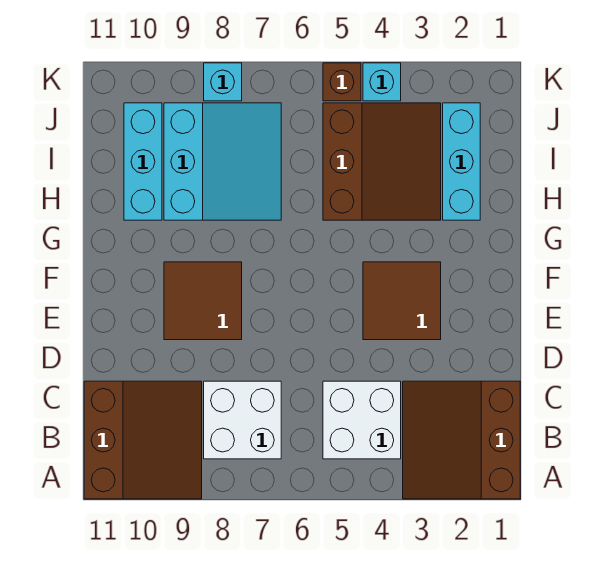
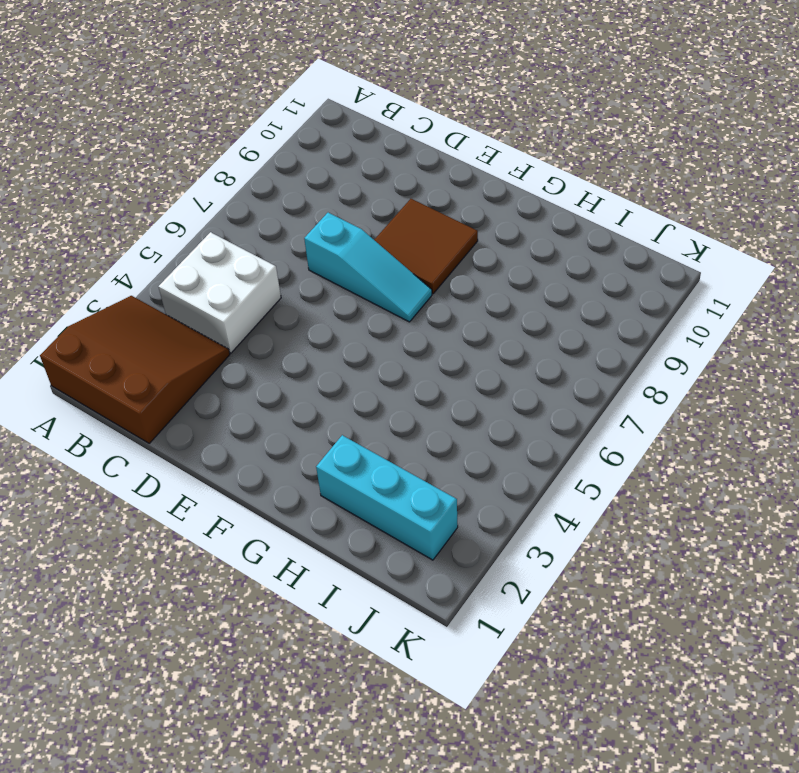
cyan slope D7:F7 level 1 top D -> none
none -> brown slope A9:C11 level 1 top 11
none -> white brick B7:C8 level 1
none -> brown tile E3:F4 level 1

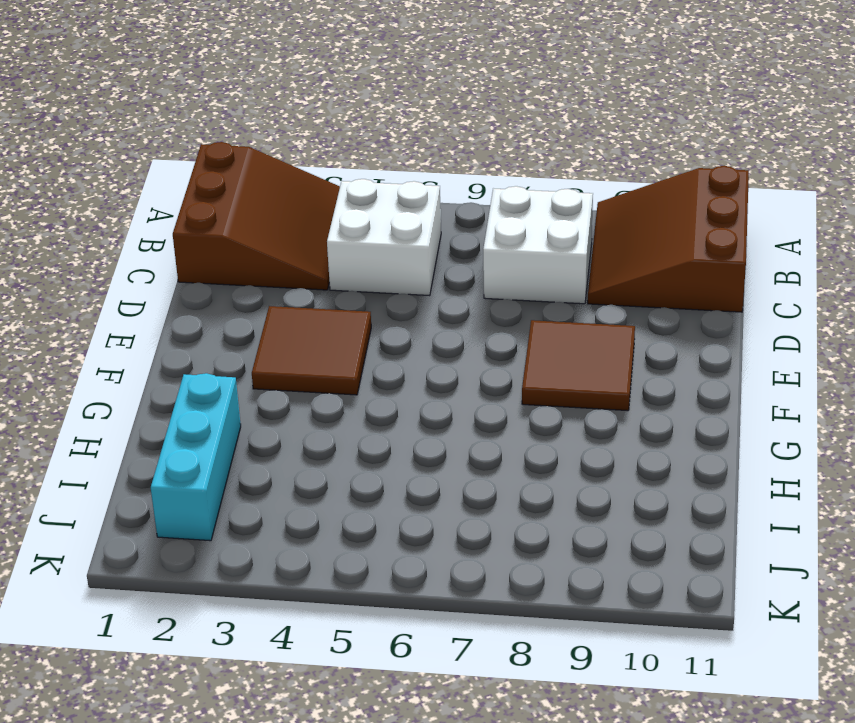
none -> brown slope H3:J5 level 1 top 5
none -> cyan slope H7:J9 level 1 top 9
none -> cyan brick H10:J10 level 1

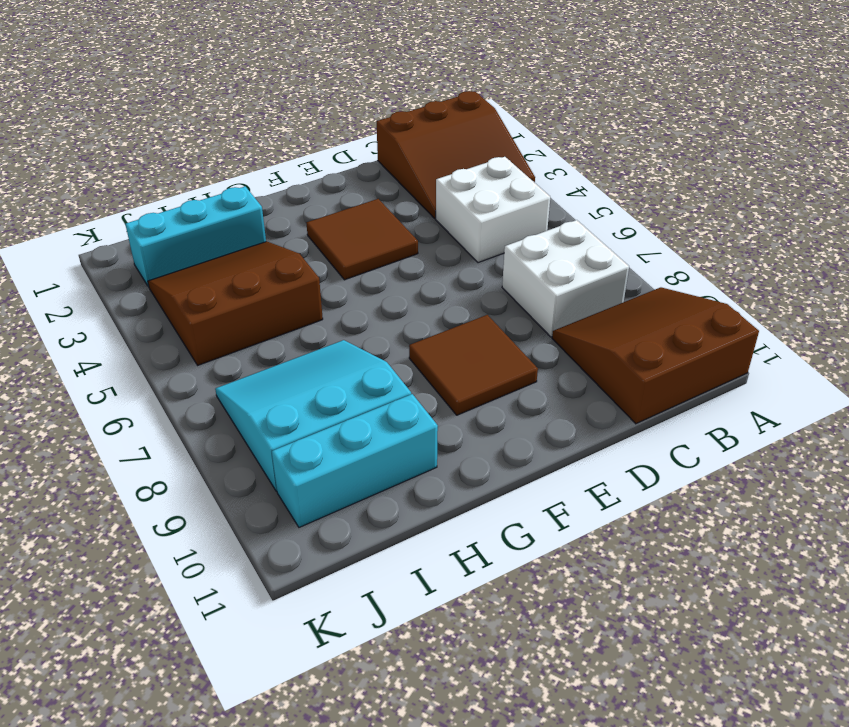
none -> cyan brick K4 level 1
none -> brown brick K5 level 1
none -> cyan brick K8 level 1

